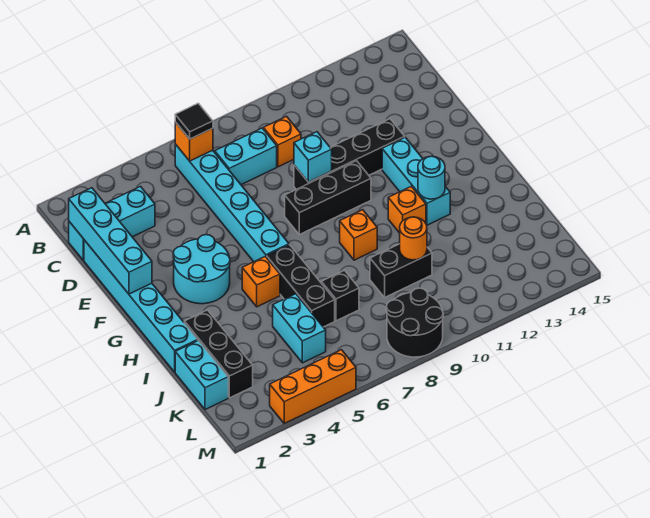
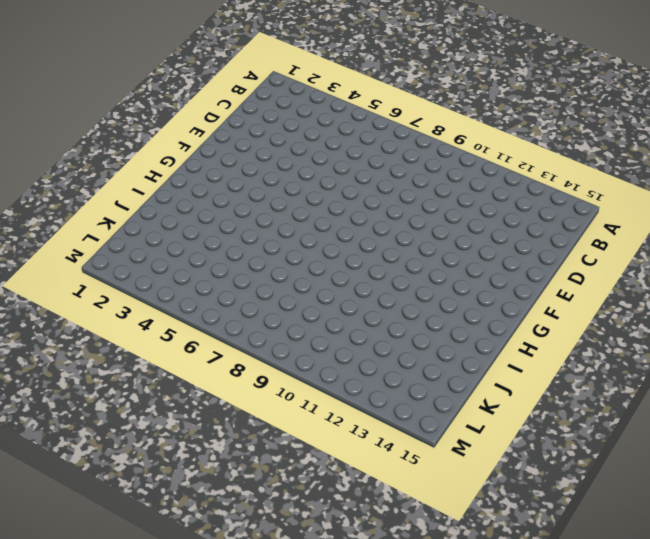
none -> cyan brick B6:G6 level 1
none -> cyan brick C1:C3 level 1
none -> cyan brick C7:C8 level 1

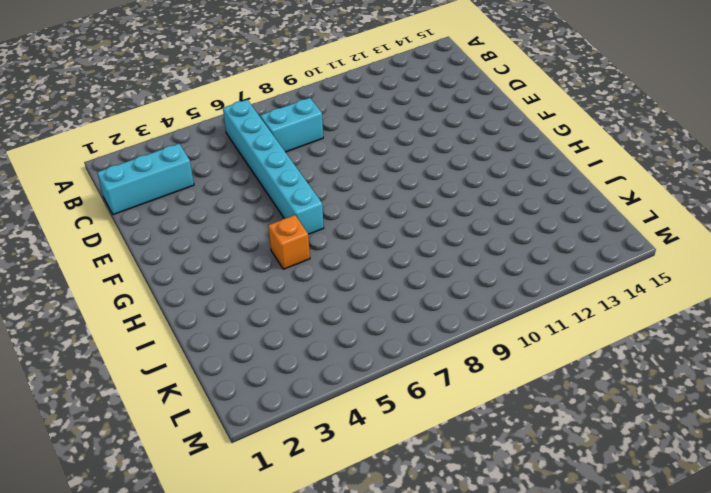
none -> orange brick C9 level 1
none -> cyan brick D1:I1 level 1
none -> black brick E9:E12 level 1

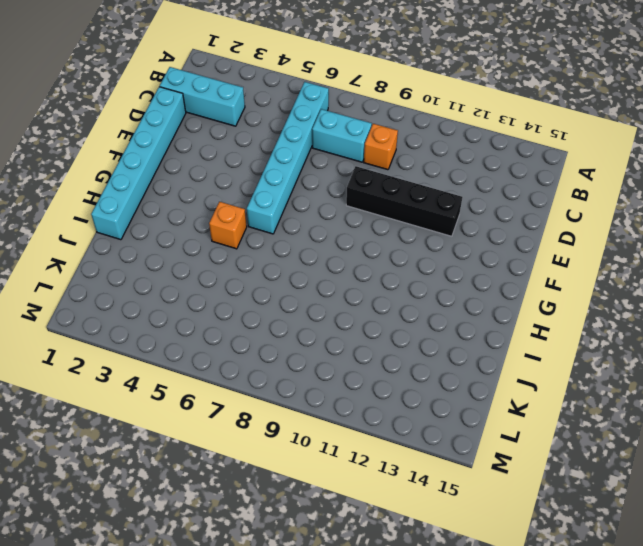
none -> cyan round brick F3:G4 level 1
none -> black brick F8:F10 level 1
none -> cyan brick F12:H12 level 1

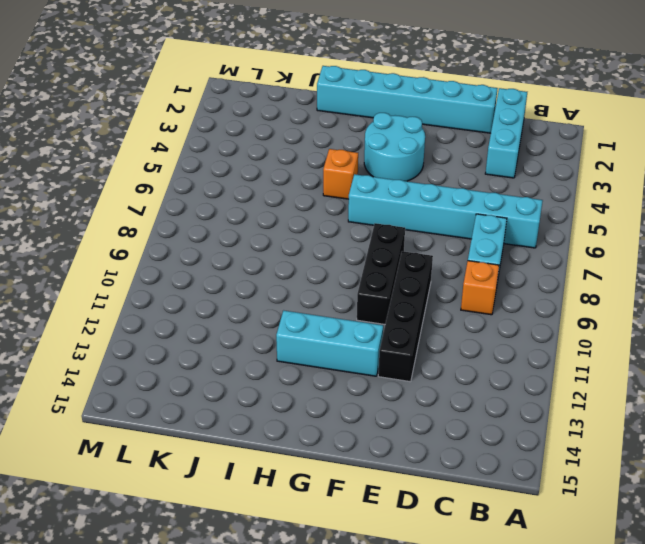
none -> black brick H6:J6 level 1
none -> orange brick H9 level 1
none -> orange brick H11 level 1

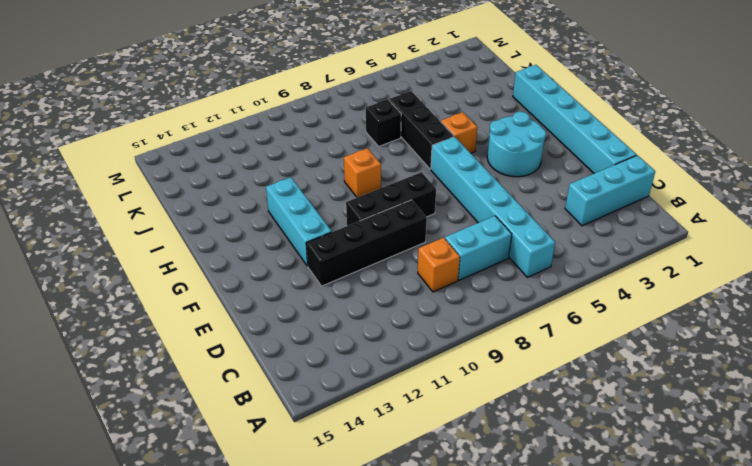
none -> orange brick H11 level 1
none -> black brick I2:K2 level 1
none -> cyan brick J1:K1 level 1

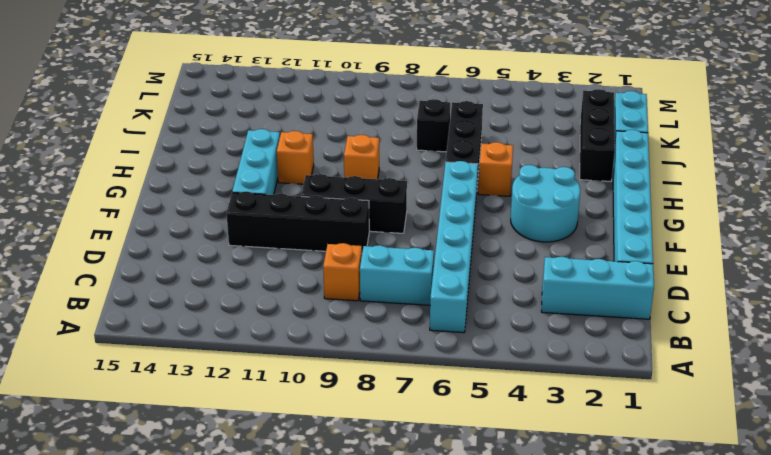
none -> cyan brick J5:K5 level 1
none -> black brick J9:J10 level 1
none -> black round brick L8:M9 level 1

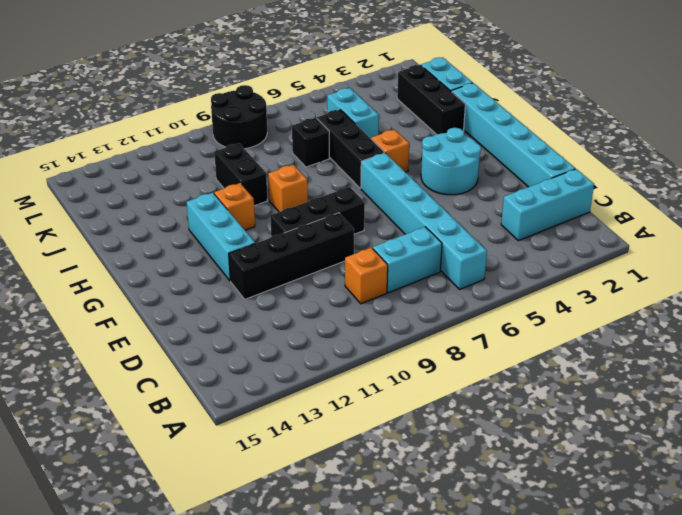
black brick I10:J10 level 1 -> black brick J9:J10 level 1
none -> orange brick M3:M5 level 1
none -> orange brick B6 level 2
none -> cyan brick C1:F1 level 2

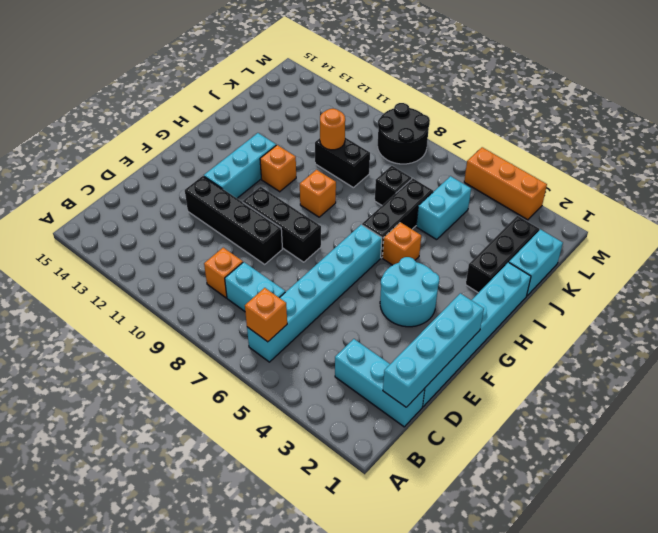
none -> cyan brick E9 level 2
none -> cyan round brick H12 level 2
none -> black tile B6 level 3

